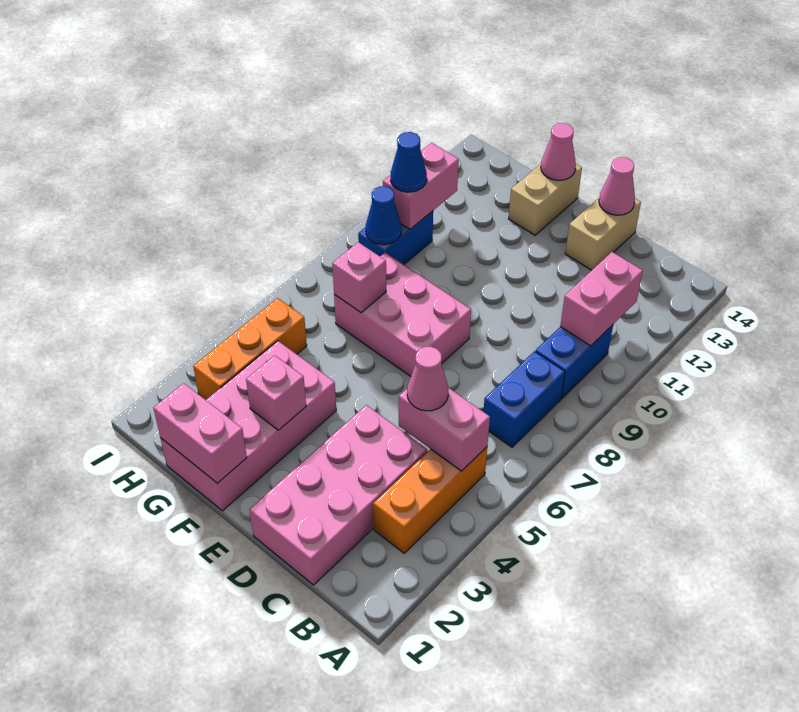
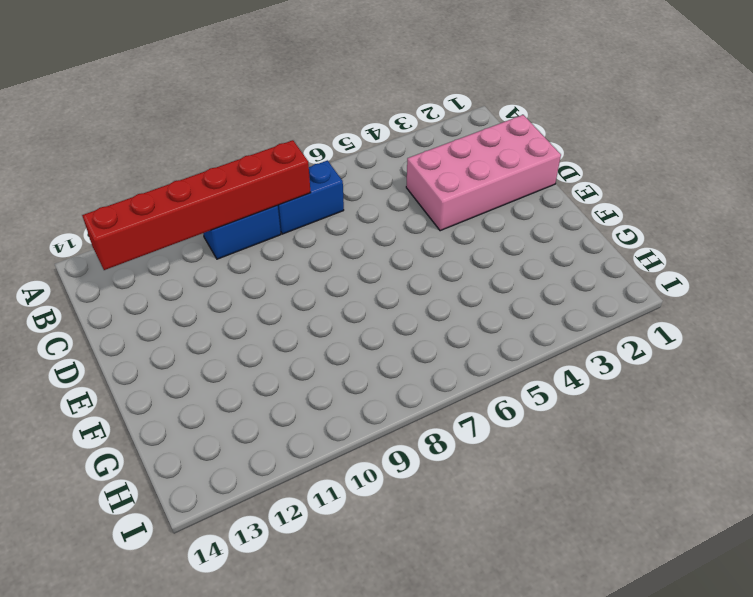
red brick B8:B13 level 2 -> pink brick B10:B11 level 2
none -> orange brick B3:B5 level 1
none -> tan brick D13:D14 level 1
none -> pink brick E7:G8 level 1

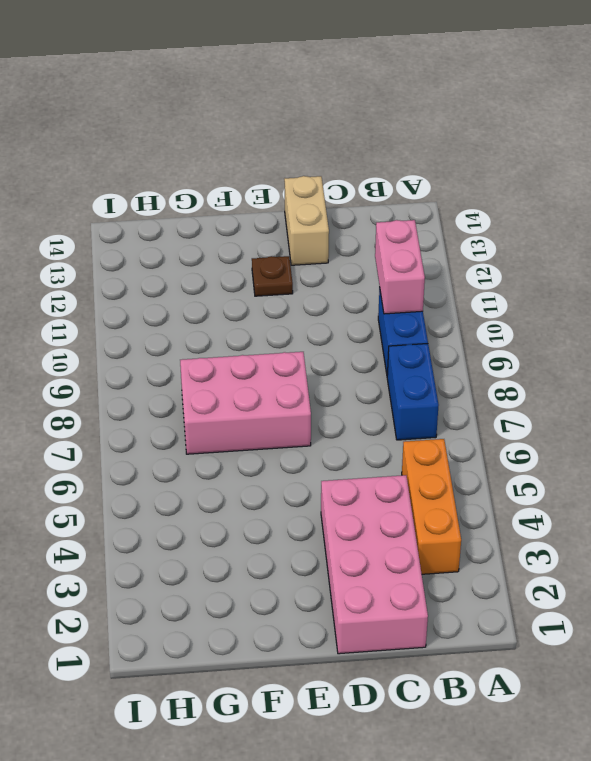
brown plate E12 level 1 -> none
none -> pink brick F1:G4 level 1
none -> tan brick F13:F14 level 1
none -> orange brick H3:H5 level 1

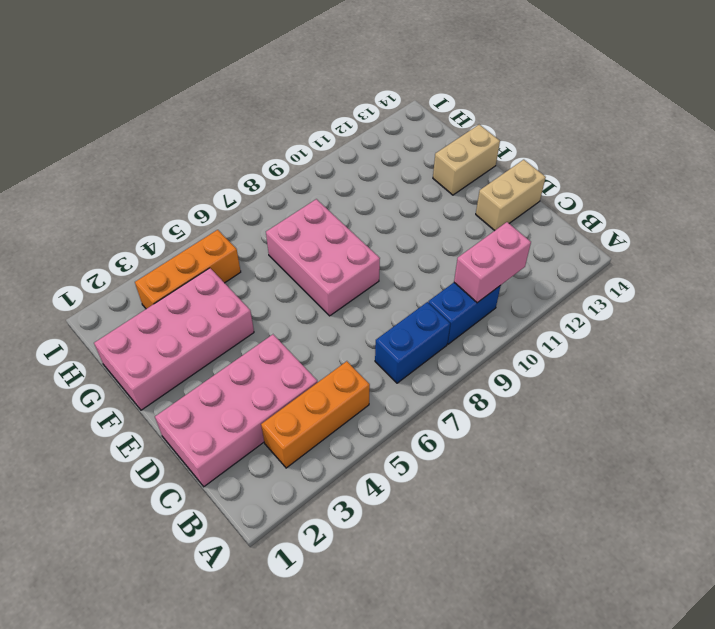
none -> blue brick H9:H10 level 1
none -> pink brick B5:C5 level 2
none -> pink cone D14 level 2

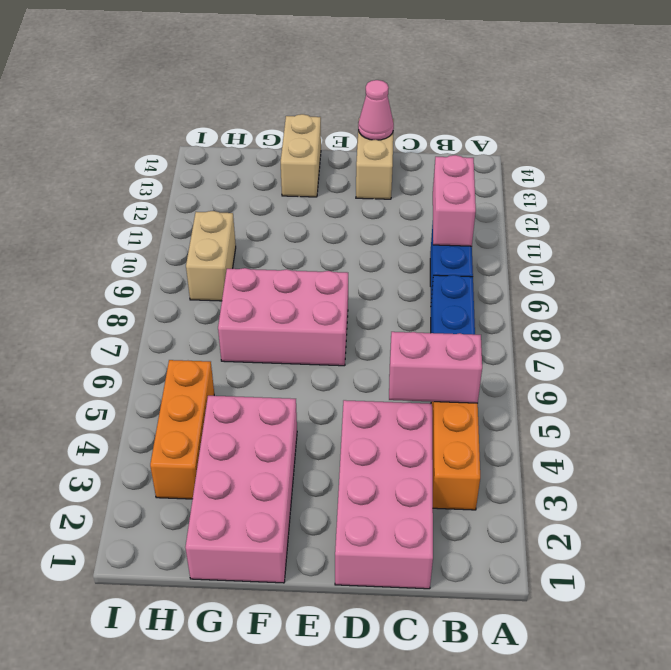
tan brick H9:H10 level 1 -> blue brick H9:H10 level 1
none -> pink brick F1:G1 level 2
none -> pink brick F3 level 2
none -> pink cone F14 level 2

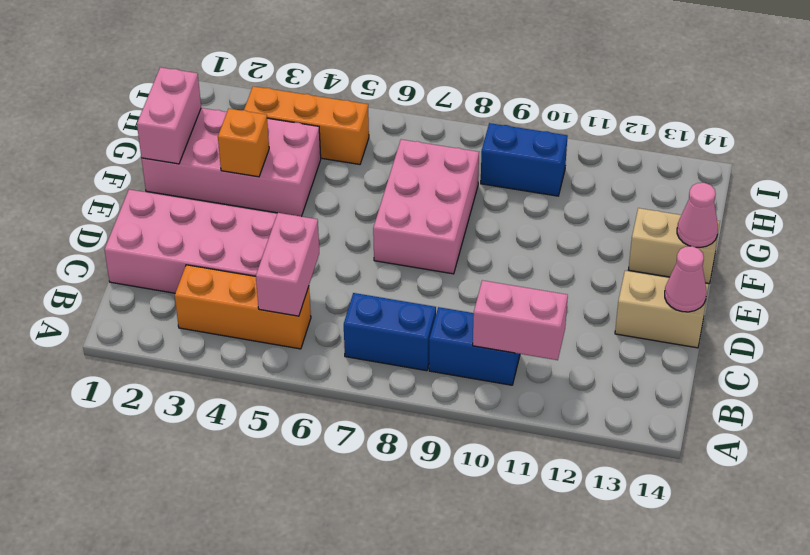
orange brick F3 level 2 -> pink brick F3 level 2
none -> pink brick G7 level 2
none -> blue cone H9 level 2
none -> pink brick H10:H11 level 2

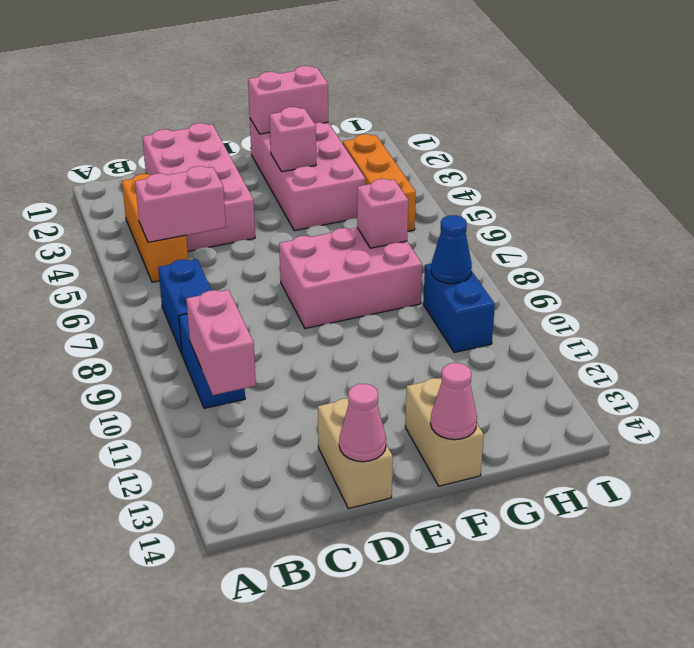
none -> pink brick H10:H11 level 2
none -> pink cone C5 level 3
none -> blue cone H10 level 3

